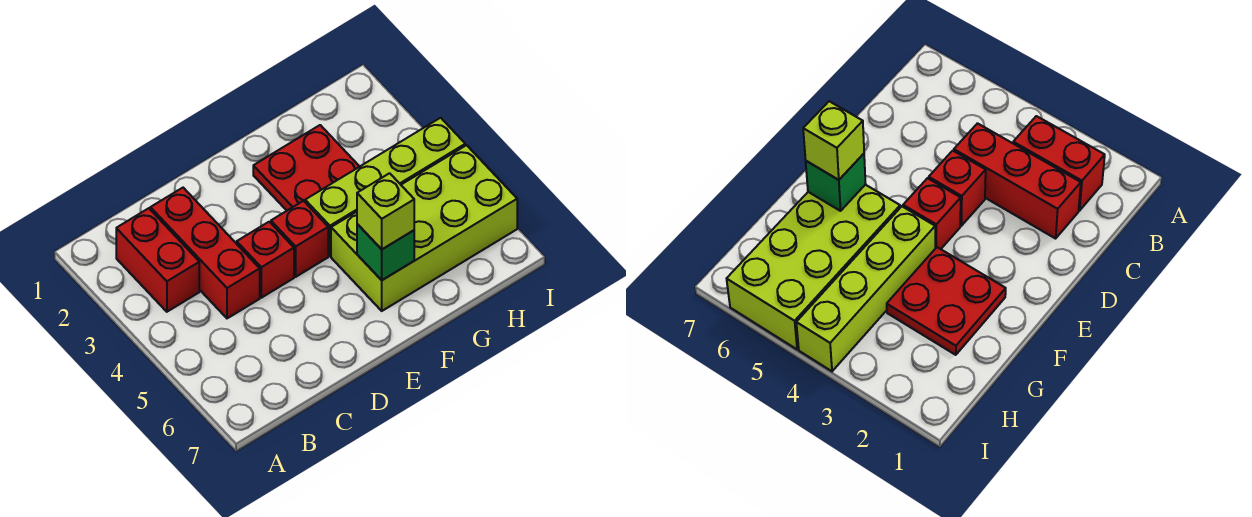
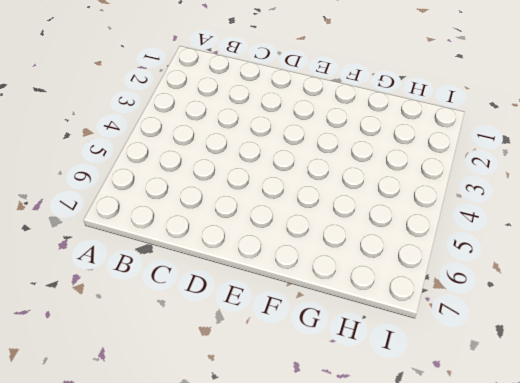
none -> red brick B2:B3 level 1
none -> red brick C2:C4 level 1

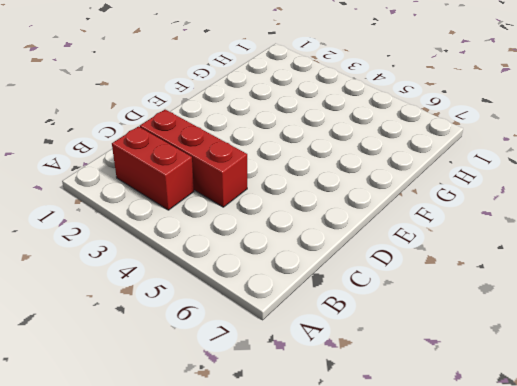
none -> red brick D4 level 1
none -> red brick E4 level 1

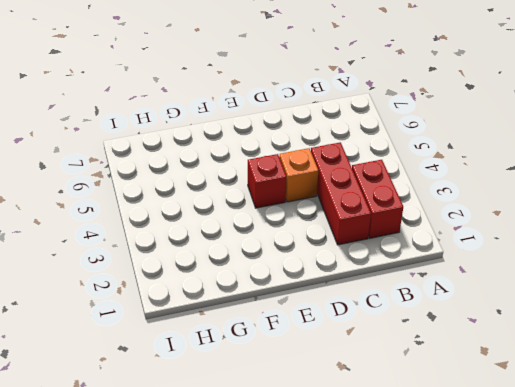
orange brick D4 level 1 -> red brick D4 level 1
none -> red plate F2:G3 level 1
none -> lime brick F4:I4 level 1

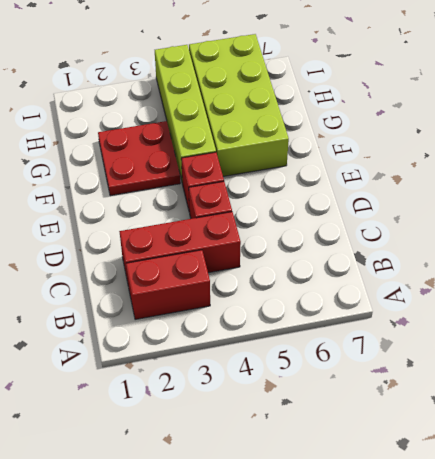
none -> green brick F6 level 2
none -> lime brick F6 level 3

